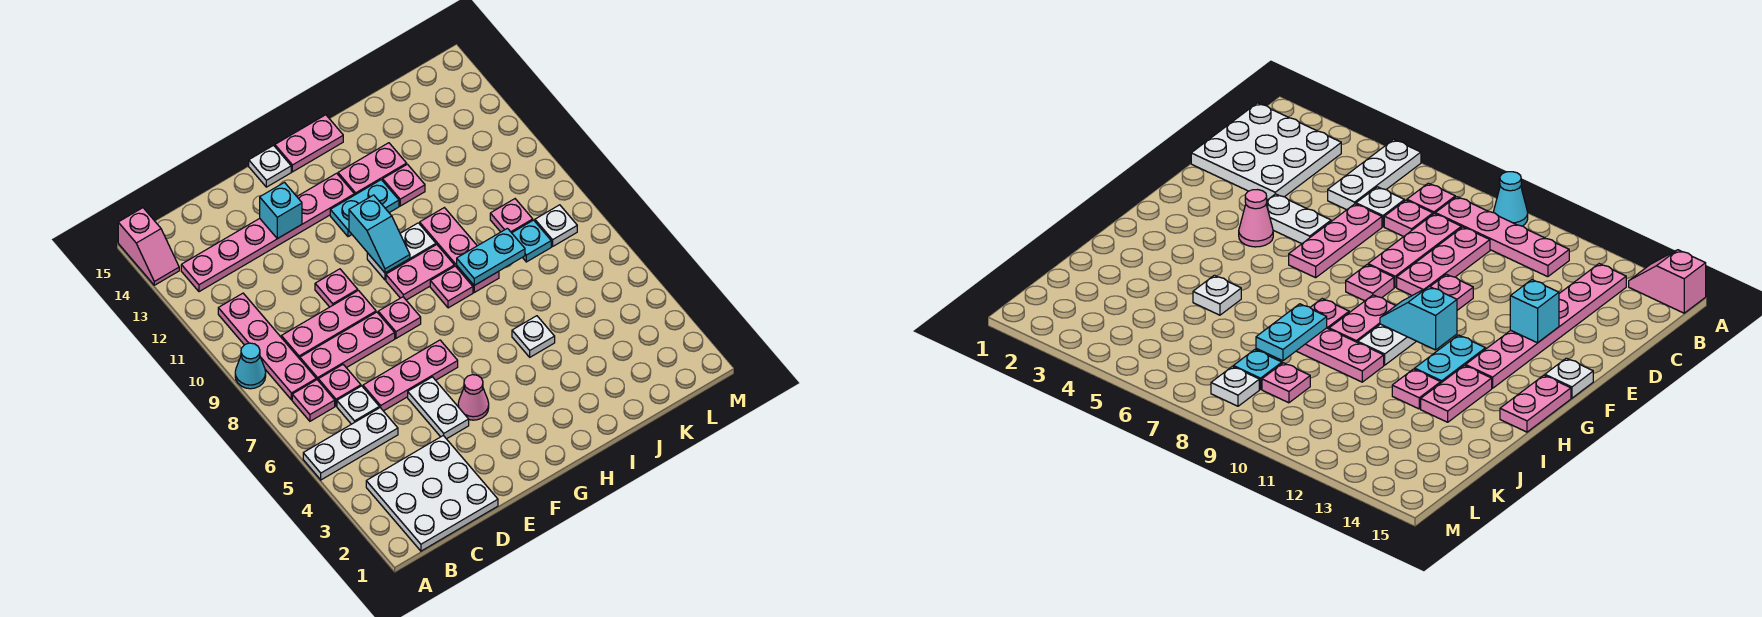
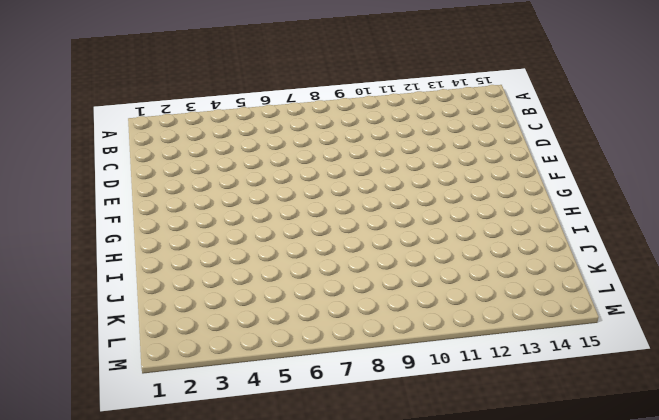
none -> white plate A5:C5 level 1
none -> cyan cone A9 level 1
none -> pink slope A14:A15 level 1 top 15
none -> white plate B1:D3 level 1

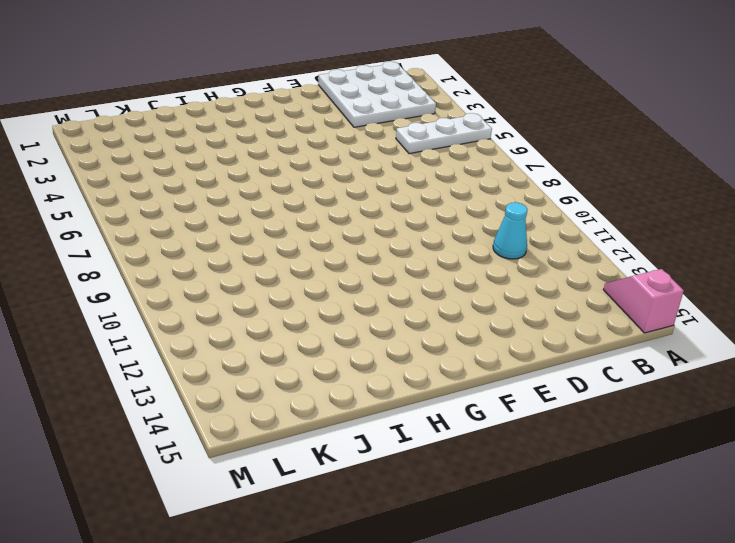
cyan cone C11 level 1 -> cyan cone A9 level 1
none -> pink plate B7 level 1
none -> pink plate B8:B11 level 1
none -> pink plate B13:G13 level 1
none -> white plate C6 level 1

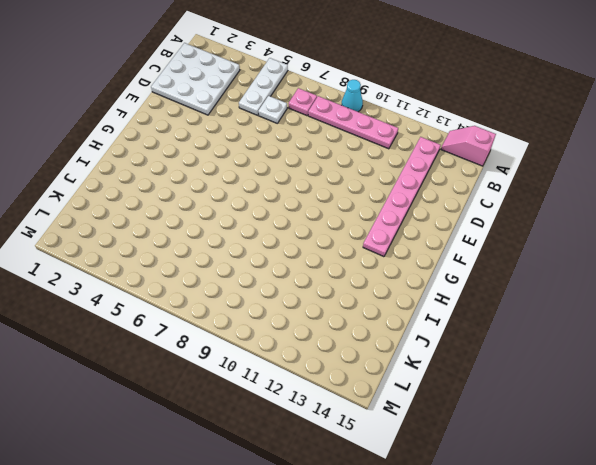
none -> pink plate C7 level 1
none -> pink plate C8:E8 level 1
none -> pink plate C9:E9 level 1
none -> pink plate D6:F6 level 1

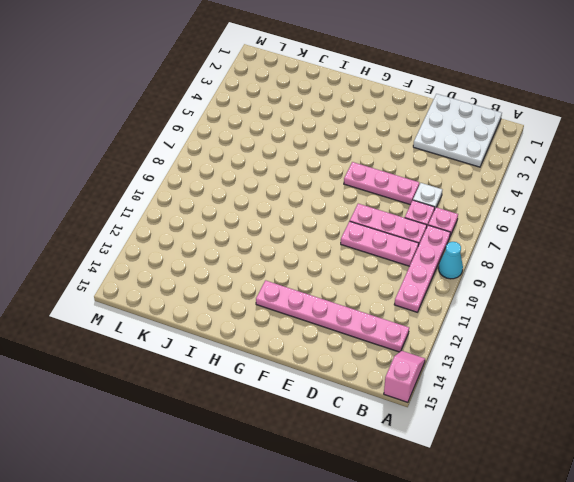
none -> white plate A5:C5 level 1
none -> white plate E4:E5 level 1
none -> pink plate E10 level 1
none -> pink cone F4 level 1

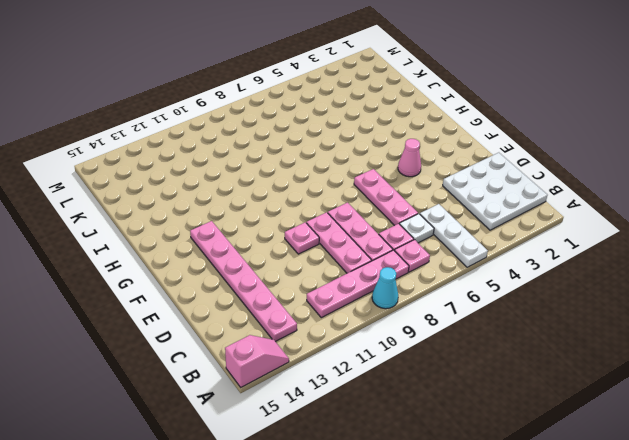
none -> white plate E4:E5 level 1
none -> pink plate F8 level 1
none -> white plate F15 level 1
none -> pink plate G9:H9 level 1

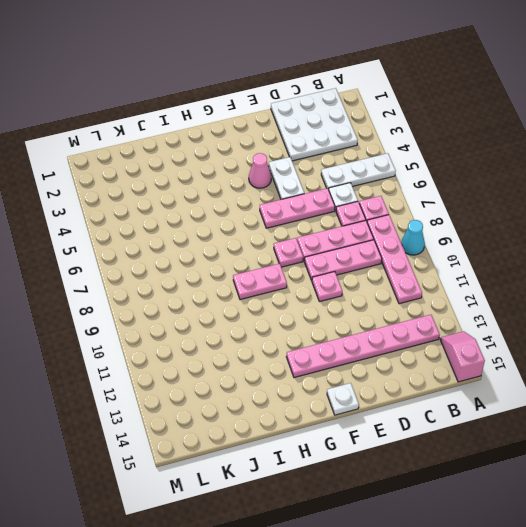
none -> white plate G10:H10 level 1
none -> cyan plate G12:H12 level 1
none -> pink plate G15:H15 level 1
none -> pink plate H8 level 1

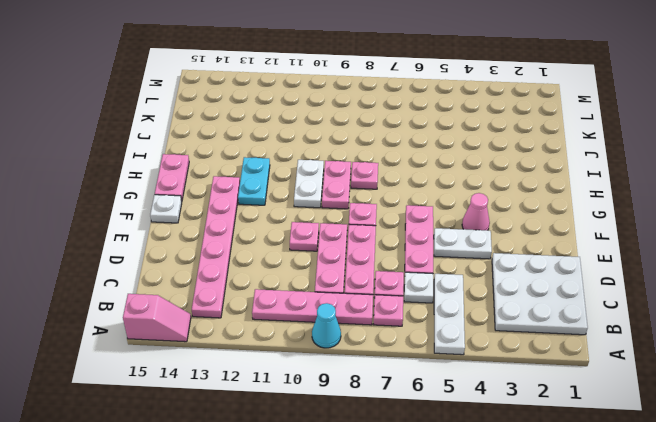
none -> pink plate H13:I13 level 1
none -> white plate I5 level 1
none -> pink plate I8:I10 level 1
none -> pink plate I12 level 1

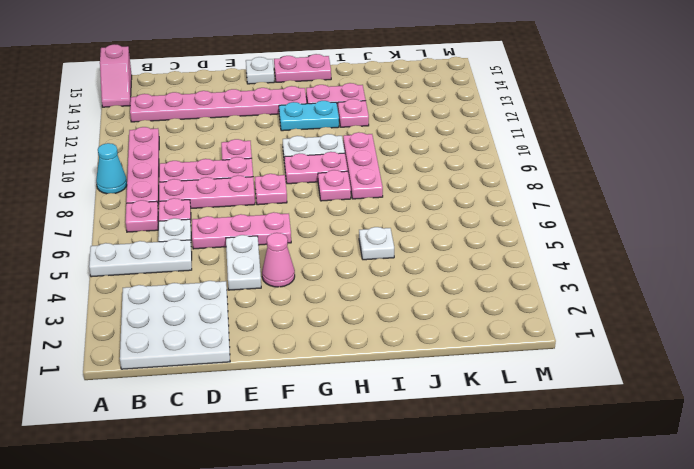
none -> cyan plate K8 level 1
none -> pink plate K9 level 1
none -> white plate L8 level 1
none -> cyan brick E13 level 2

